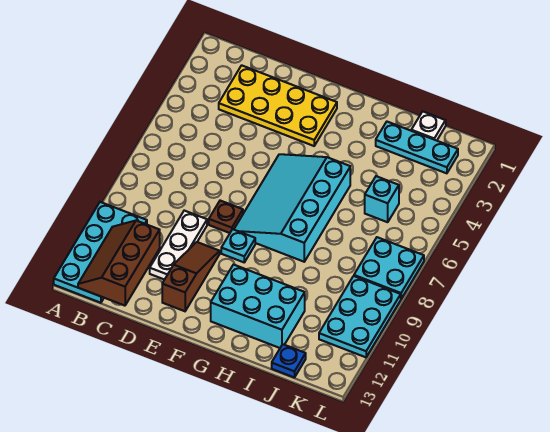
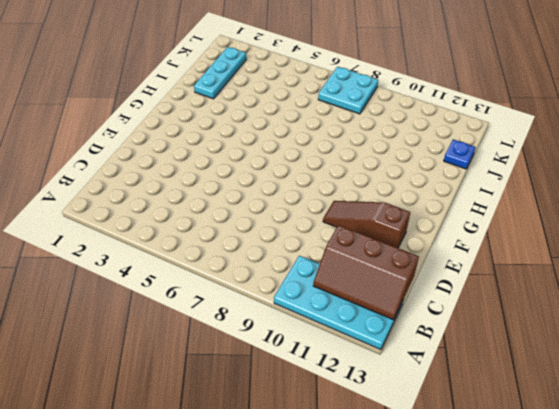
none -> yellow plate C2:F3 level 1
none -> white plate D9:D11 level 1
none -> brown plate E8 level 1

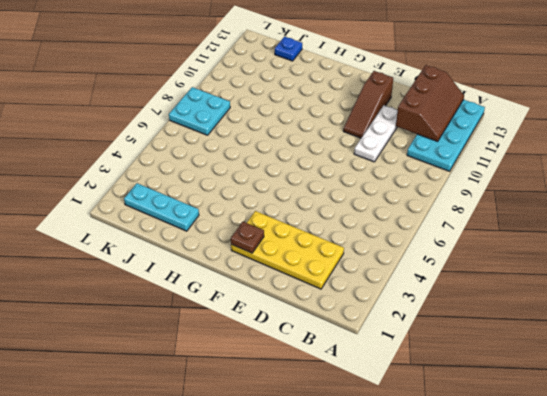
brown plate F2 level 2 -> brown plate E8 level 1
none -> cyan slope F5:H8 level 1 top H
none -> cyan plate F9 level 1
none -> cyan brick G11:I12 level 1

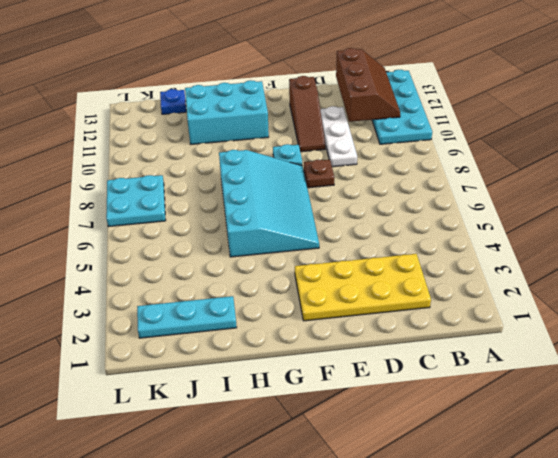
none -> white plate J1 level 1
none -> cyan brick J5 level 1
none -> cyan plate K9:L11 level 1

